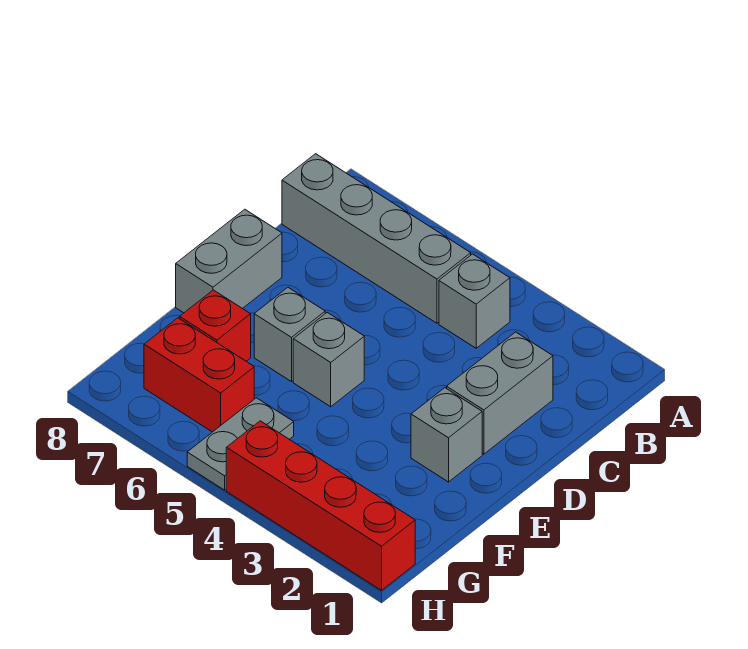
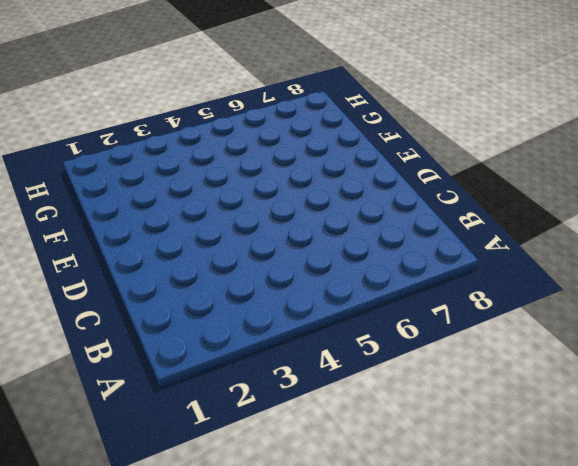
none -> grey brick B4 level 1
none -> grey brick B5:B8 level 1

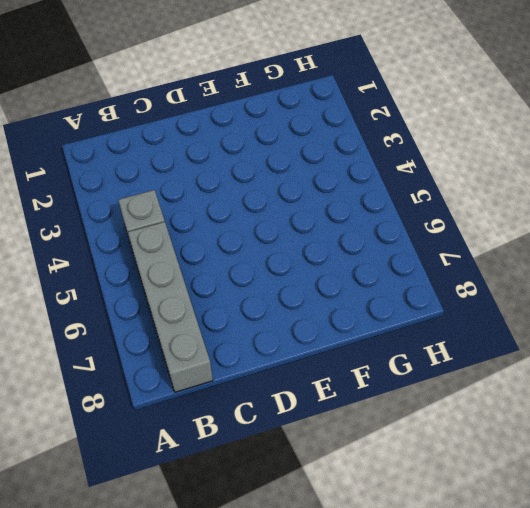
none -> grey brick C2:D2 level 1
none -> grey brick D8:E8 level 1

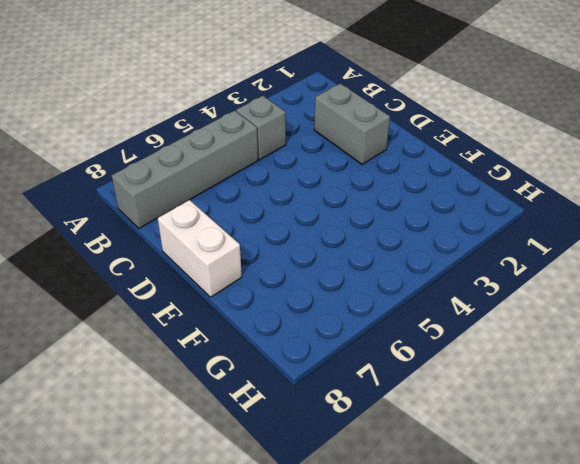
white brick D8:E8 level 1 -> grey brick D8:E8 level 1
none -> grey brick E2 level 1
none -> grey brick E5 level 1

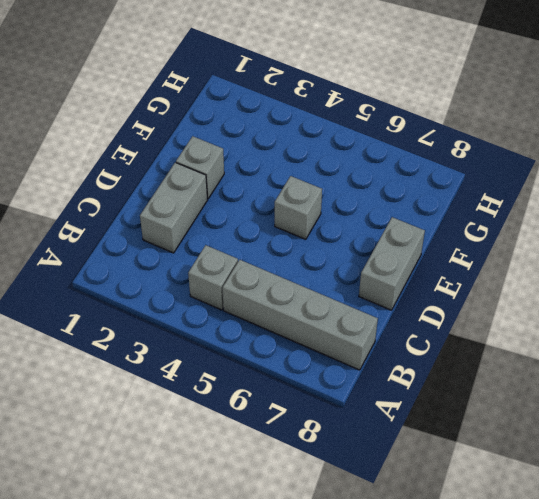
none -> grey brick E6 level 1
none -> red brick F7 level 1

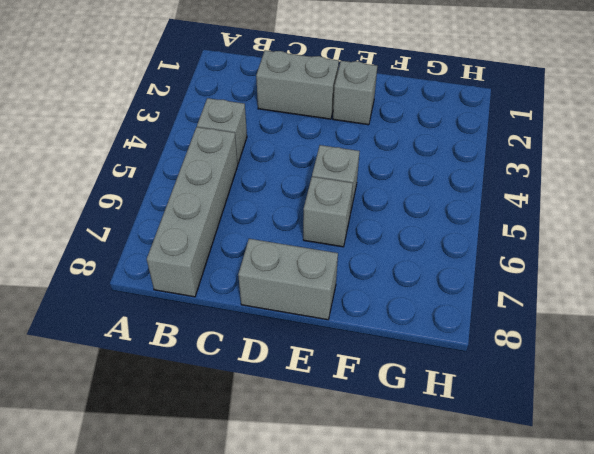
none -> red brick F7 level 1
none -> grey plate G5:H5 level 1

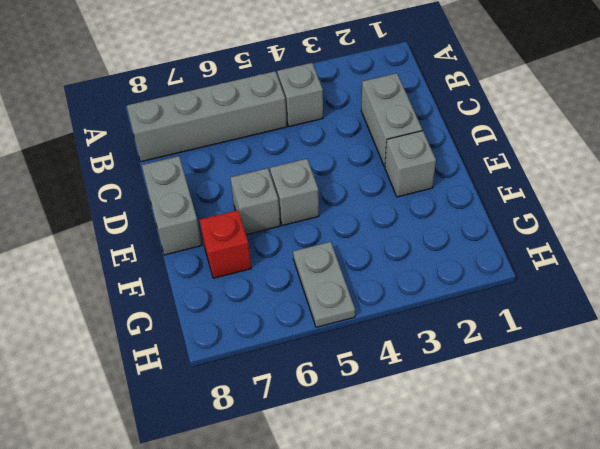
none -> red brick G6:G7 level 1
none -> red brick H1:H4 level 1

